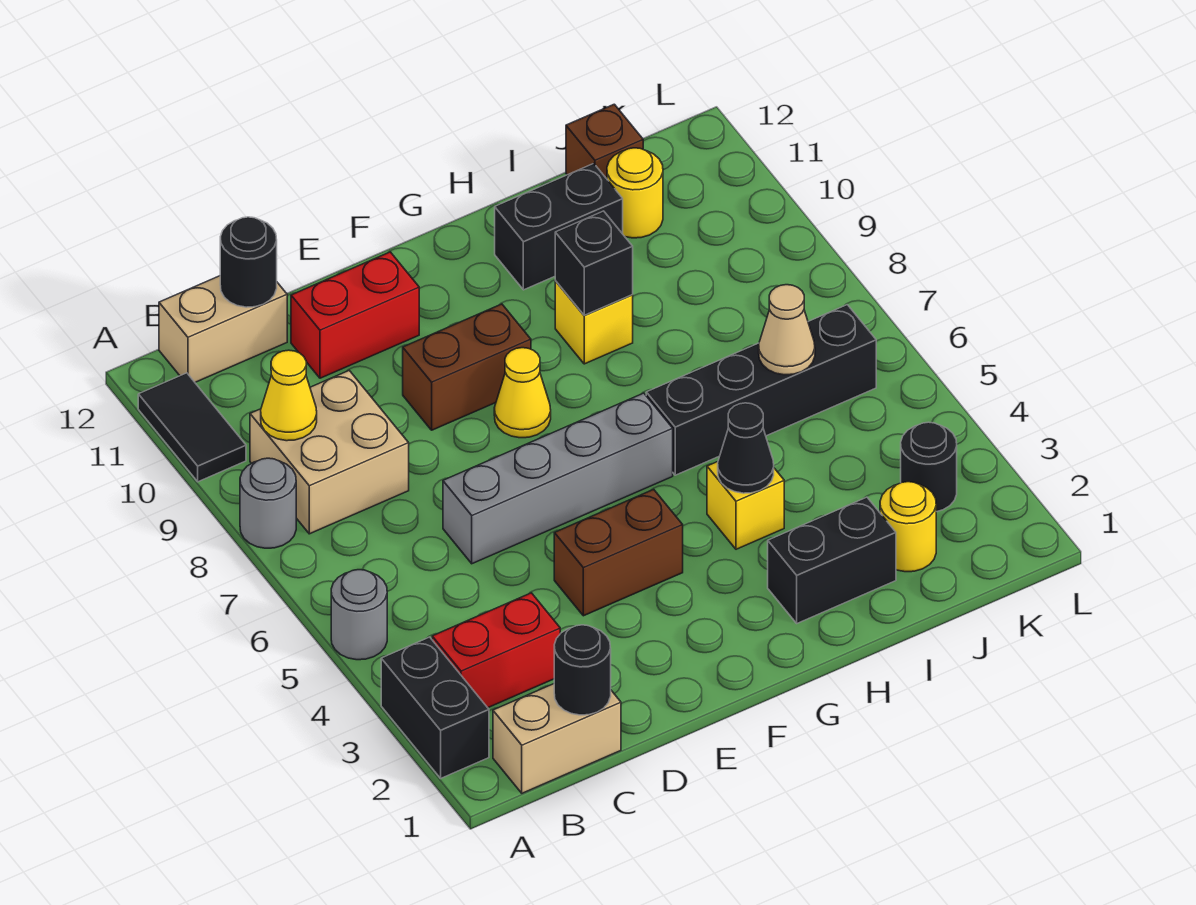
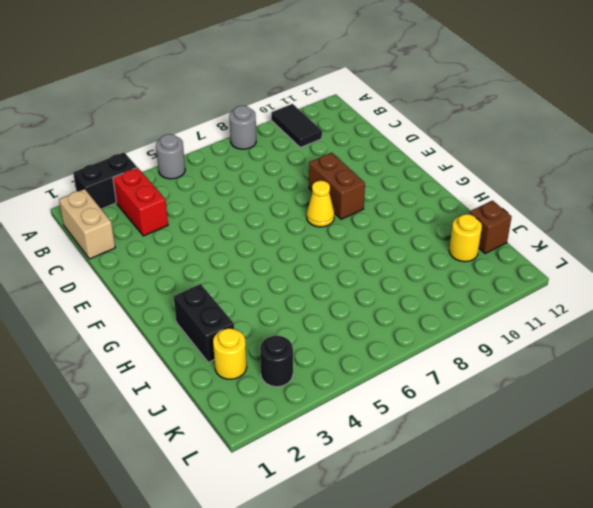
black tile A10:B10 level 1 -> black tile A10:A11 level 1
none -> tan brick B8:C9 level 1
none -> tan brick B12:C12 level 1
none -> grey brick D6:G6 level 1

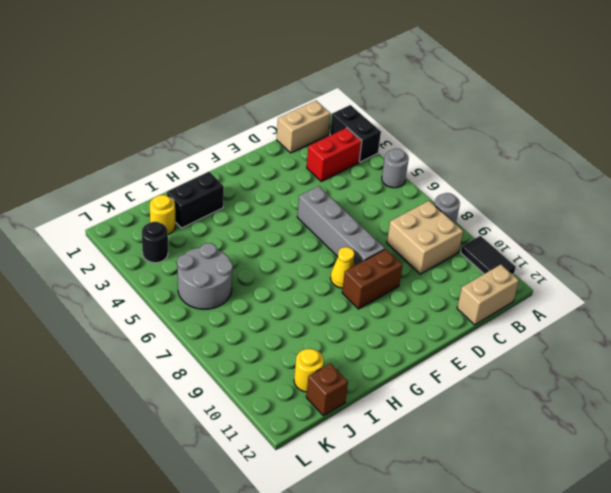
grey brick E5:E8 level 1 -> grey brick D6:G6 level 1
grey round brick J5:K6 level 1 -> black brick H6:K6 level 1
none -> red brick D11:E11 level 1
none -> brown brick E4:F4 level 1
none -> yellow brick H4 level 1

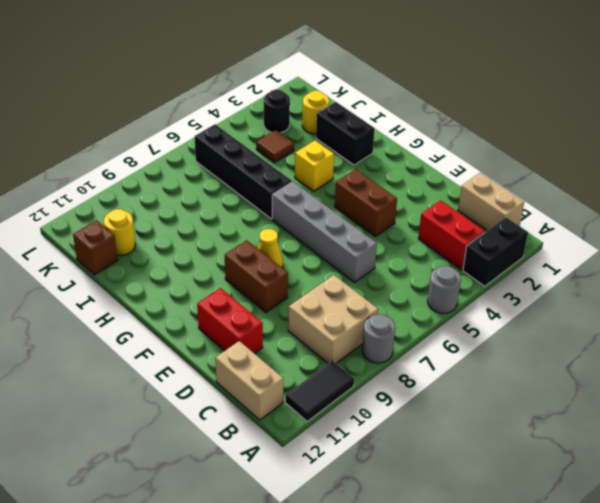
brown tile J4 level 1 -> none
none -> yellow brick H9 level 1
none -> black brick H11:I11 level 1
none -> yellow cone B9 level 2

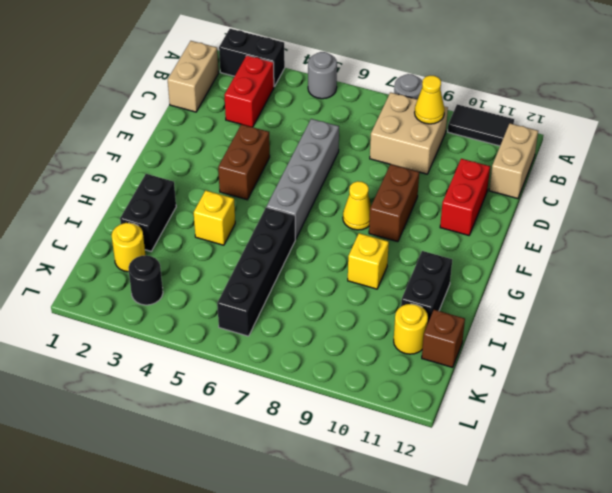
none -> black round brick C1 level 2
none -> black round brick C12 level 2
none -> black cone H4 level 2

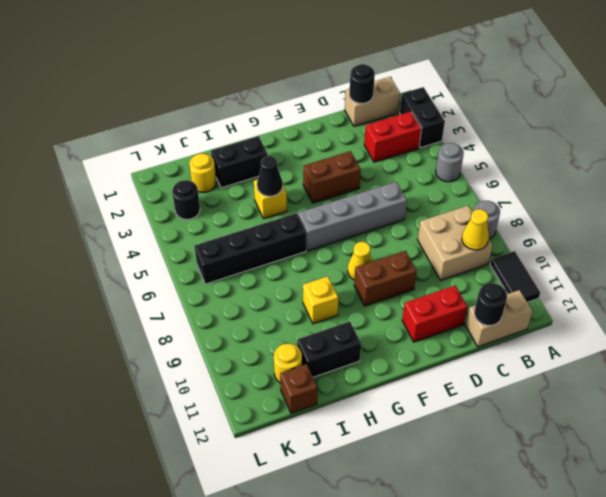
none -> black brick H9 level 2
none -> tan cone J6 level 2

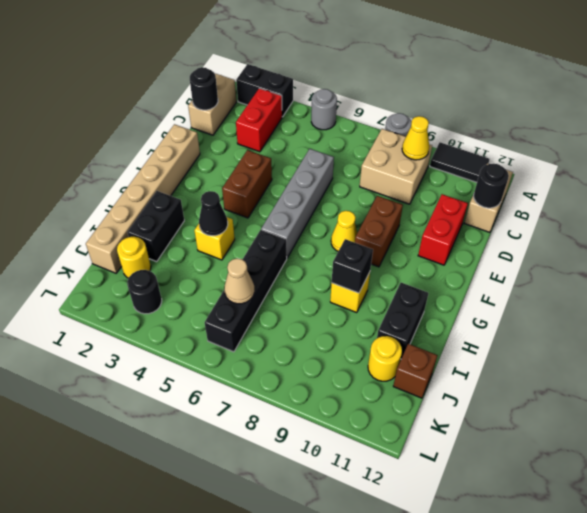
tan brick E1:J1 level 1 -> none

